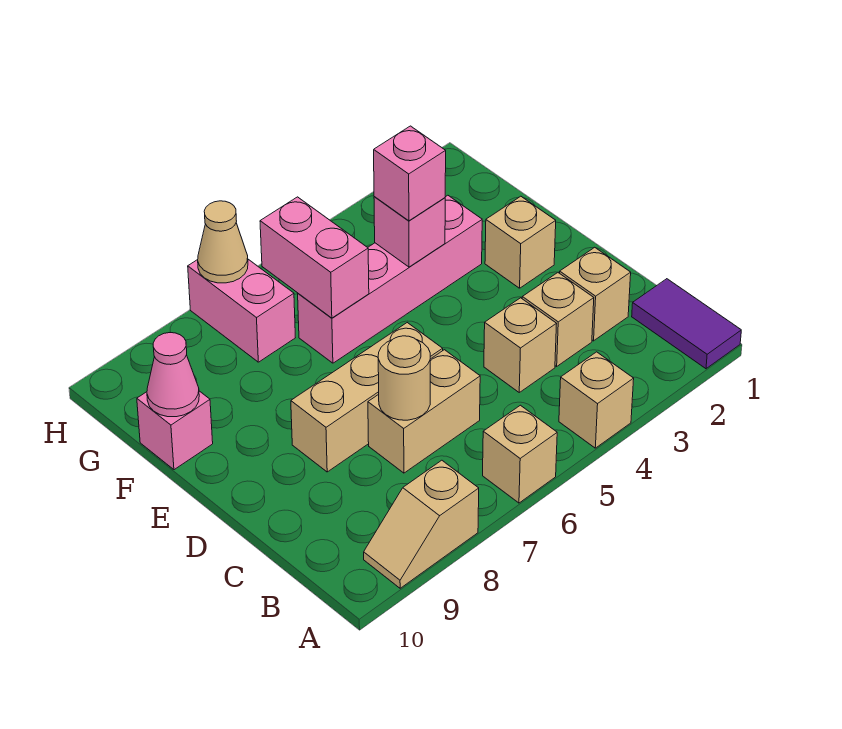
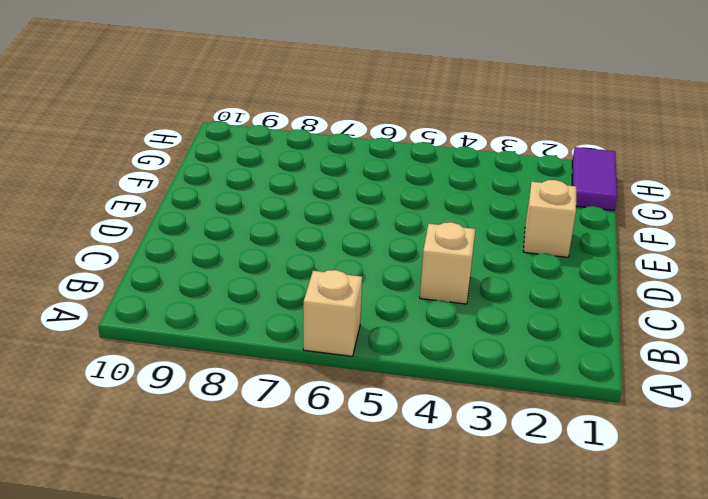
purple tile G1:H1 level 1 -> purple tile A1:B1 level 1
none -> tan brick A4 level 1
none -> tan slope A8:A9 level 1 top 8
none -> tan brick C2 level 1

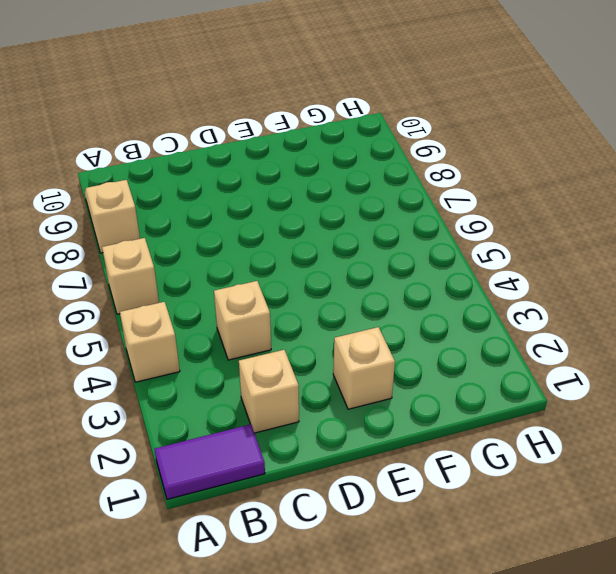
none -> tan brick C3 level 1
none -> tan brick C6:C7 level 1
none -> tan brick D6:D8 level 1

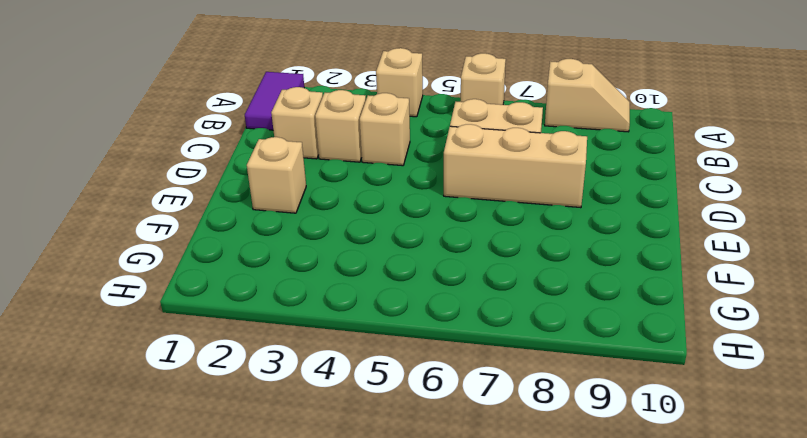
none -> pink brick F3:F6 level 1
none -> pink brick F10 level 1
none -> pink brick G7:H7 level 1

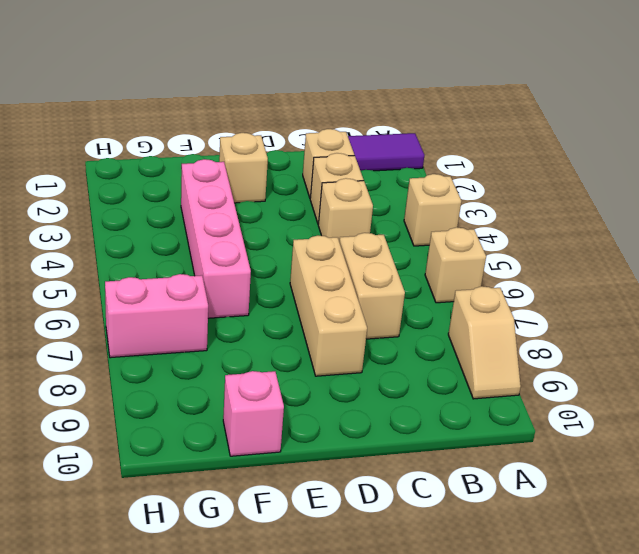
none -> tan round brick C7 level 2
none -> pink brick F4 level 2
none -> pink brick F6:G6 level 2

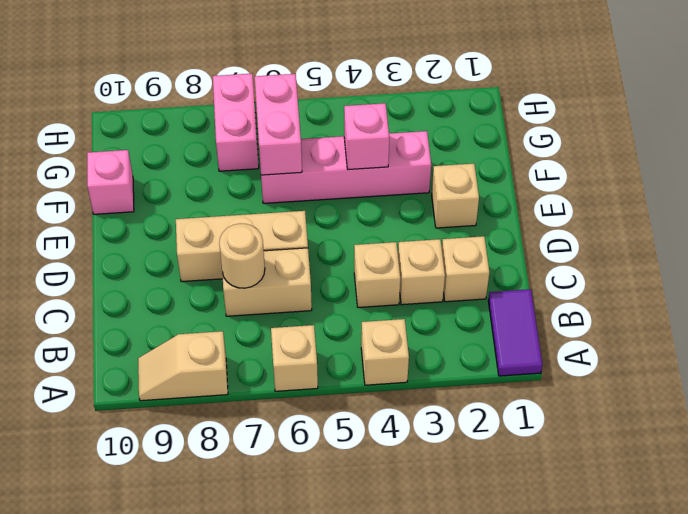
none -> pink cone F10 level 2
none -> tan cone H7 level 2
none -> pink brick F4 level 3

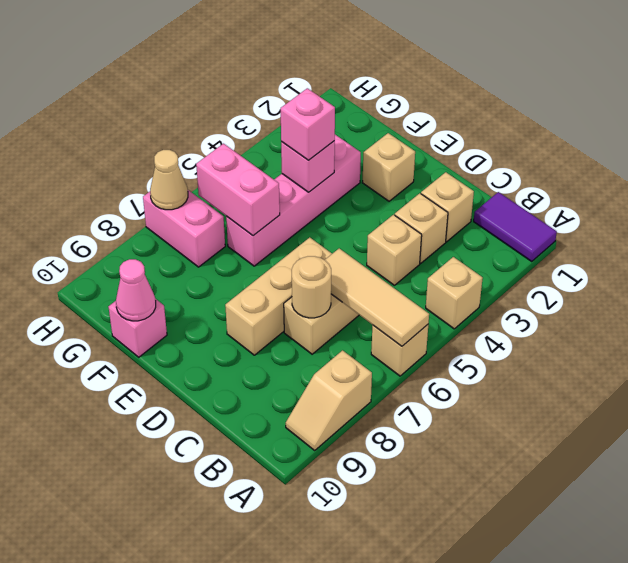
tan tile A6:C6 level 2 -> none

